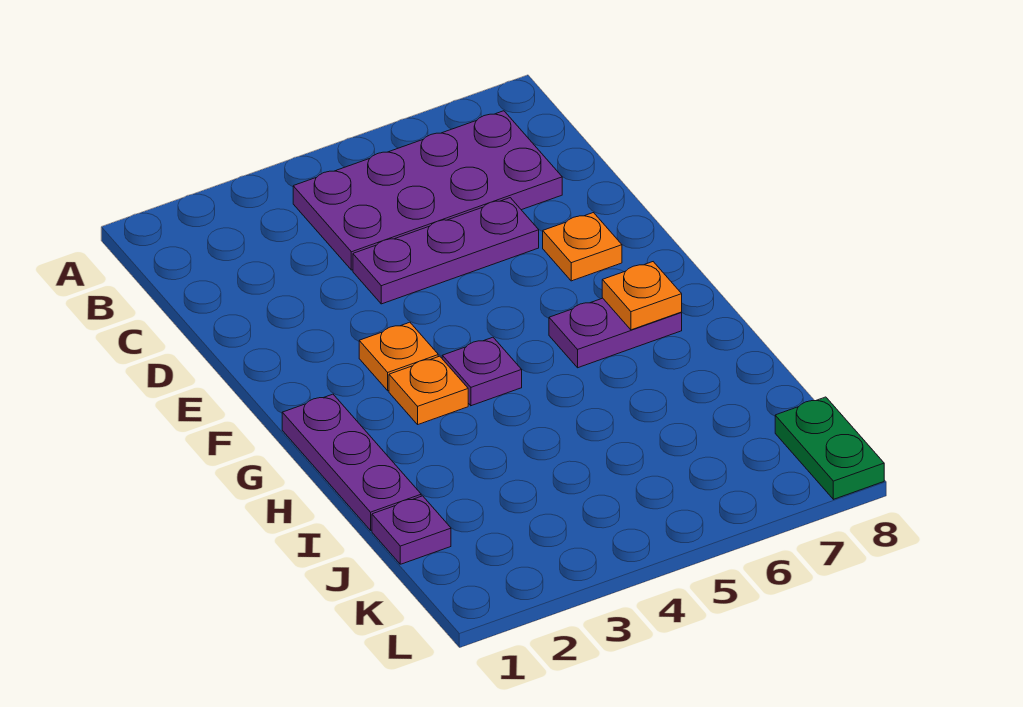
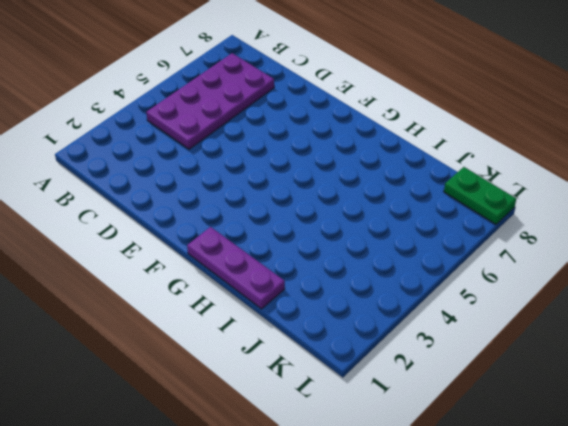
none -> purple plate D4:D6 level 1
none -> orange plate E7 level 1

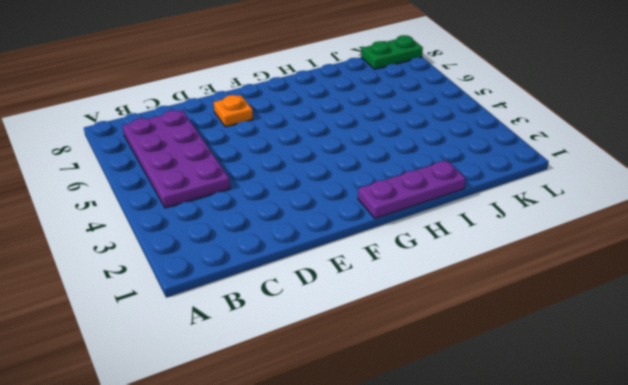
none -> purple plate D4:D6 level 1
none -> orange plate F3 level 1

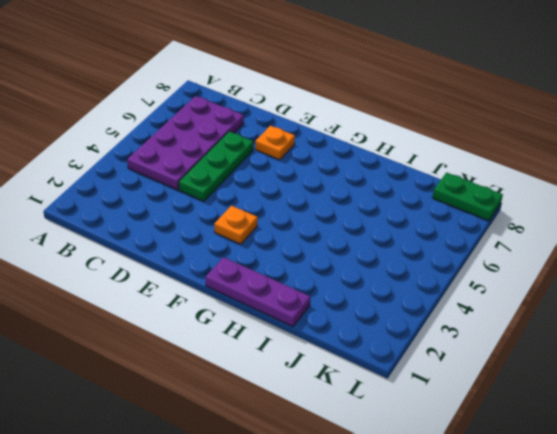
green plate D4:D6 level 1 -> purple plate D4:D6 level 1
none -> orange plate G3 level 1
none -> purple plate G4 level 1

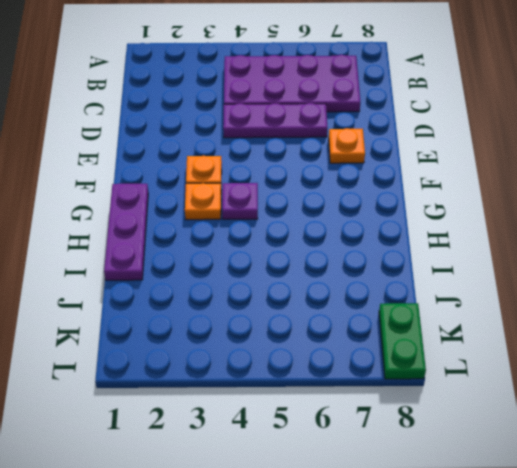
none -> purple plate G6:G7 level 1
none -> purple plate J1 level 1

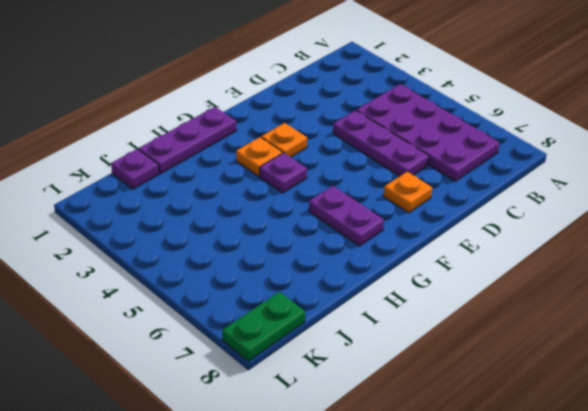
none -> orange plate G7 level 2

